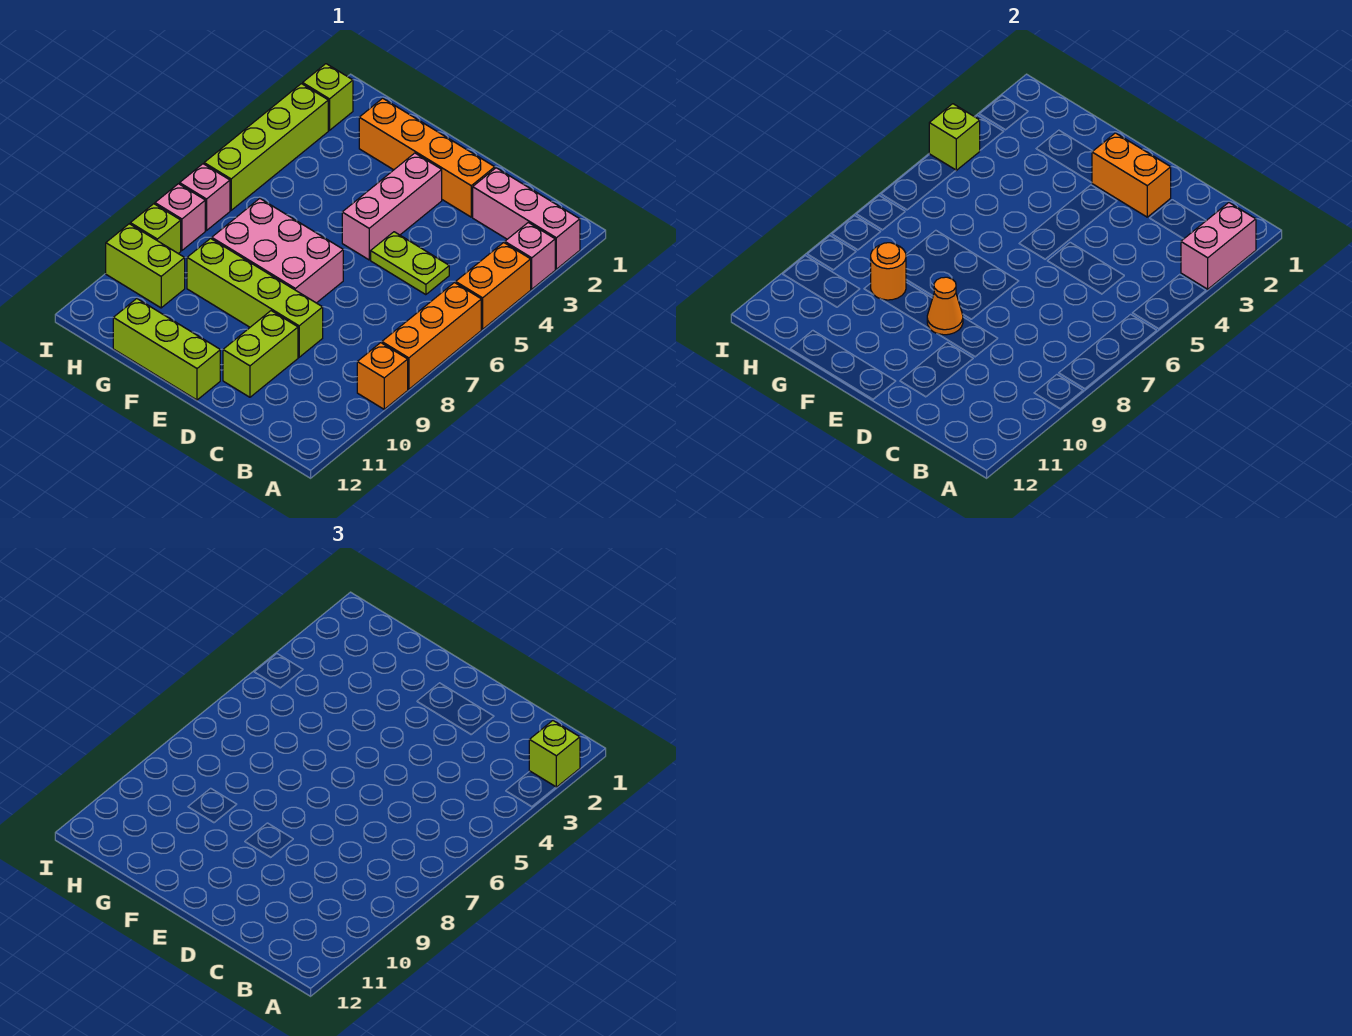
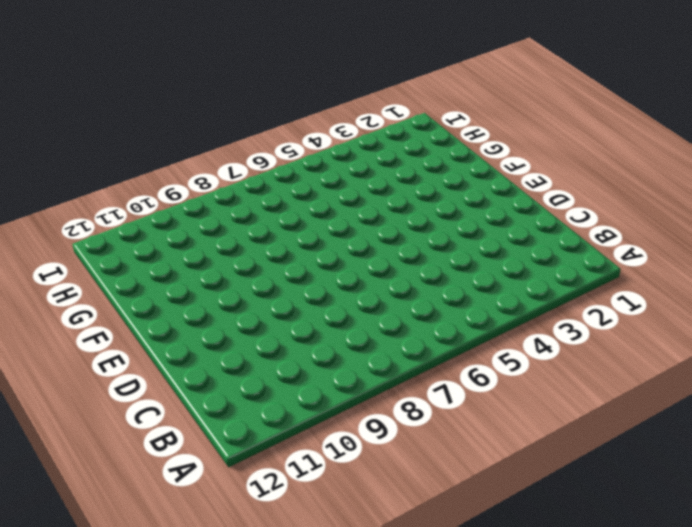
none -> pink brick A2:C2 level 1
none -> pink brick A3 level 1
none -> orange brick A4:A5 level 1

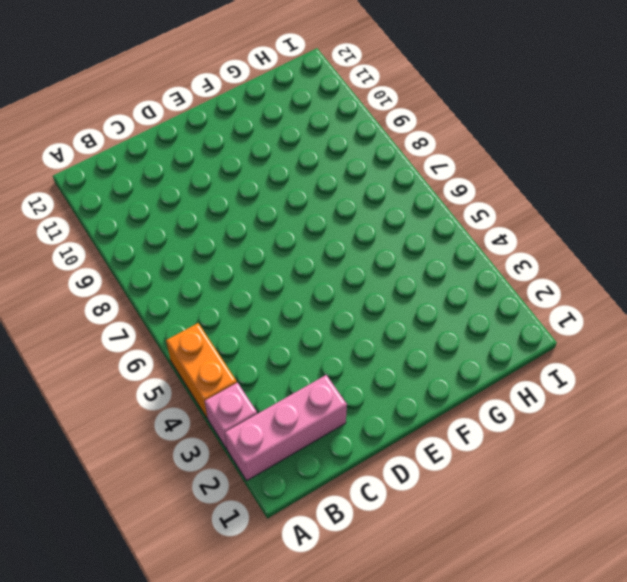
none -> orange brick A6:A8 level 1
none -> orange brick A9 level 1
none -> lime plate C5:D5 level 1

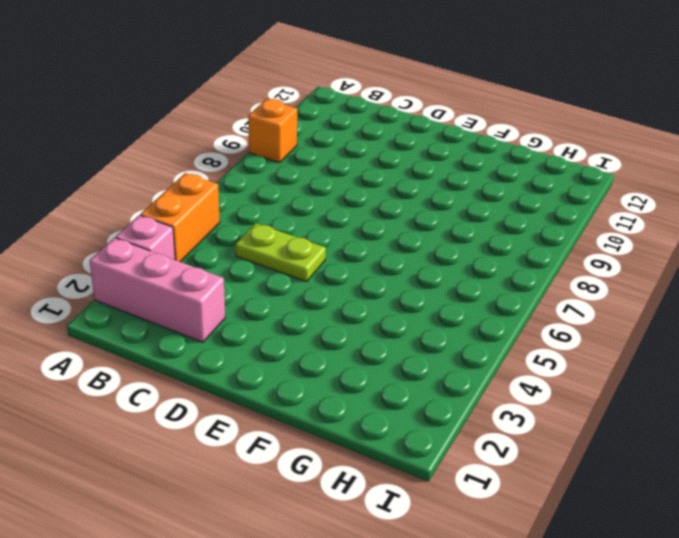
none -> orange brick A6:A8 level 1
none -> orange brick D2:G2 level 1
none -> lime brick D9:G9 level 1

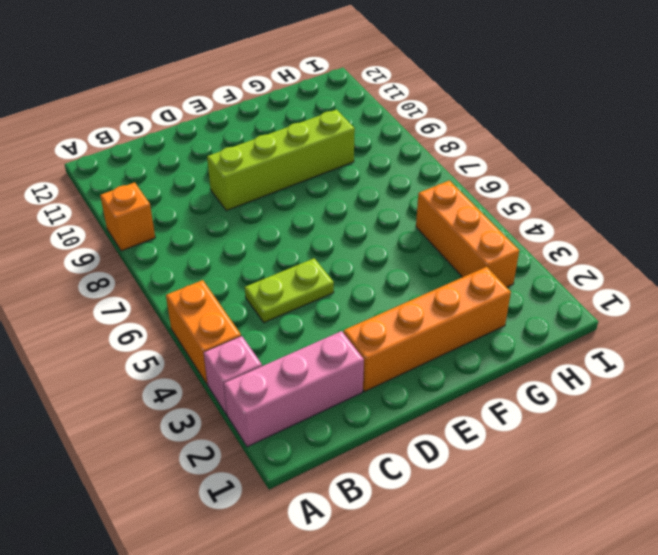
orange brick H3:H5 level 1 -> orange brick A6:A8 level 1
none -> lime brick D10:D11 level 1
none -> pink brick E3:E5 level 1
none -> pink brick E7:G8 level 1

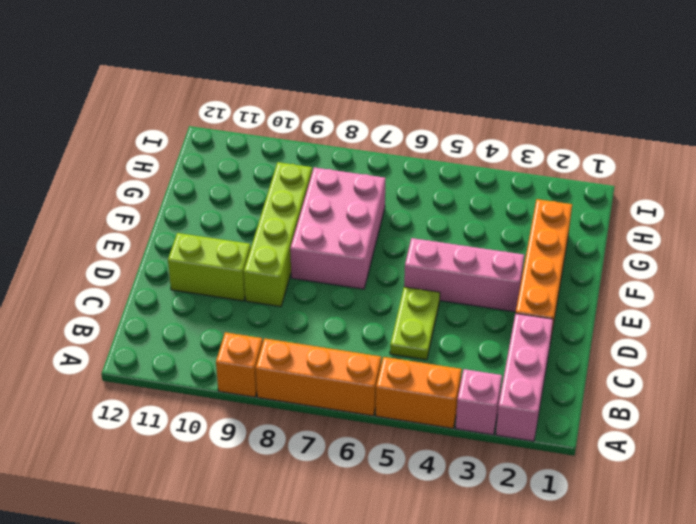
none -> lime brick E12:G12 level 1
none -> lime brick H10:I10 level 1
none -> lime brick I2 level 1

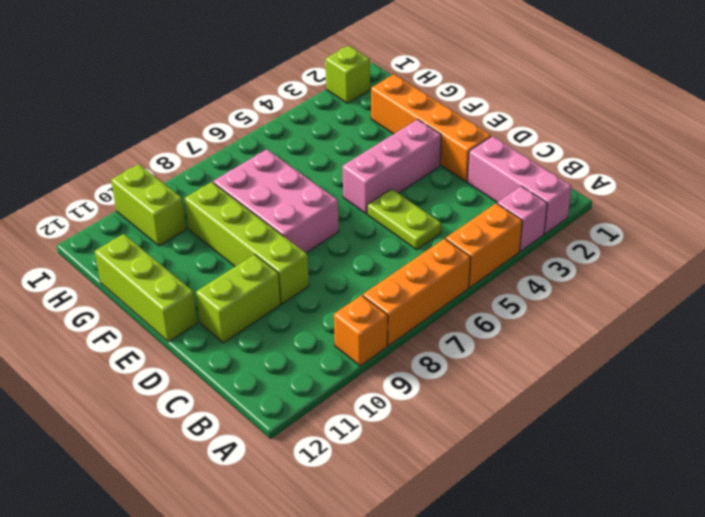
none -> lime brick I3:I6 level 1
none -> pink brick I7 level 1
none -> pink brick I8 level 1

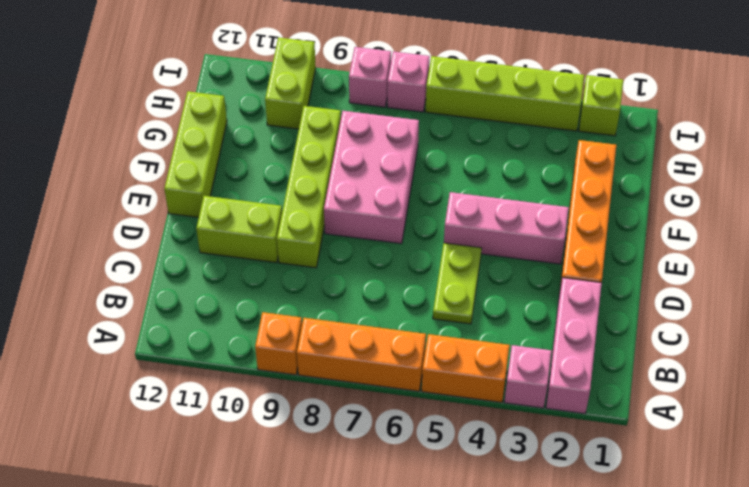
none -> lime brick I9 level 1
none -> pink brick A2:A3 level 2
none -> orange brick D2:E2 level 2

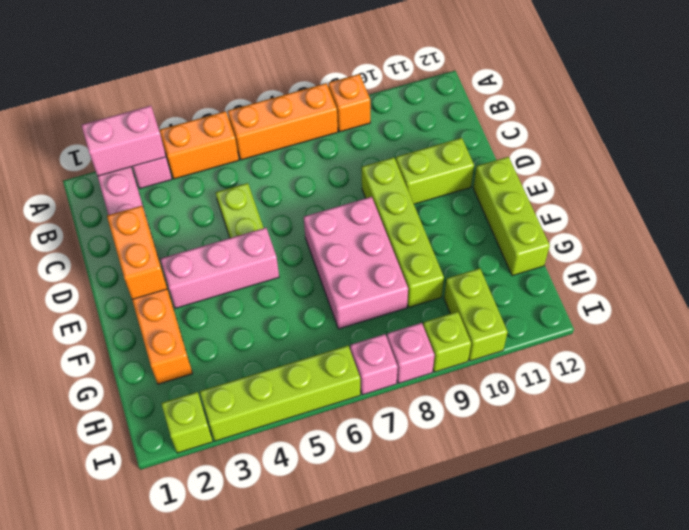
none -> orange cone E9 level 2
none -> orange round brick G9 level 2
none -> lime brick I4 level 2

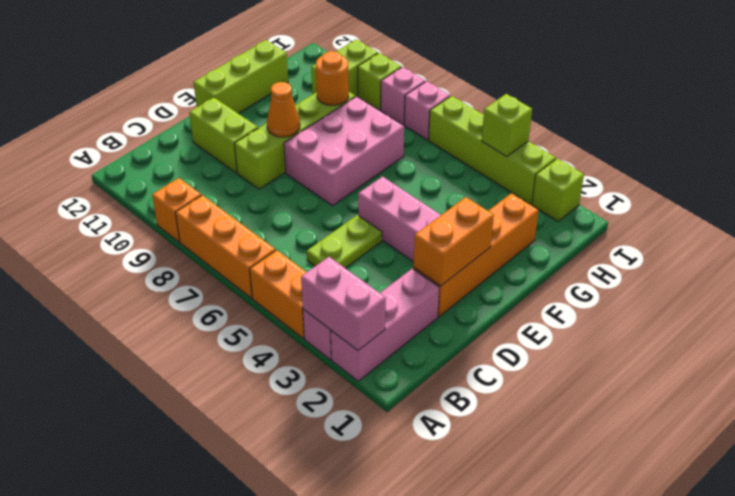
none -> lime brick A2 level 3

